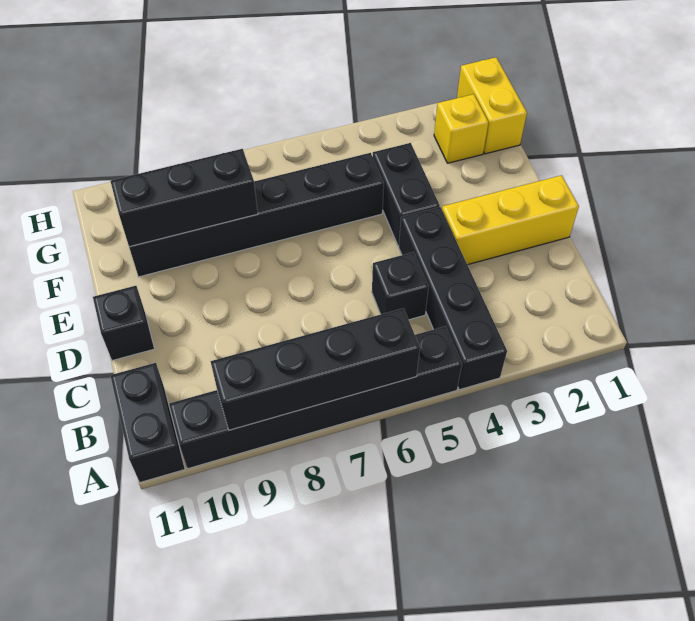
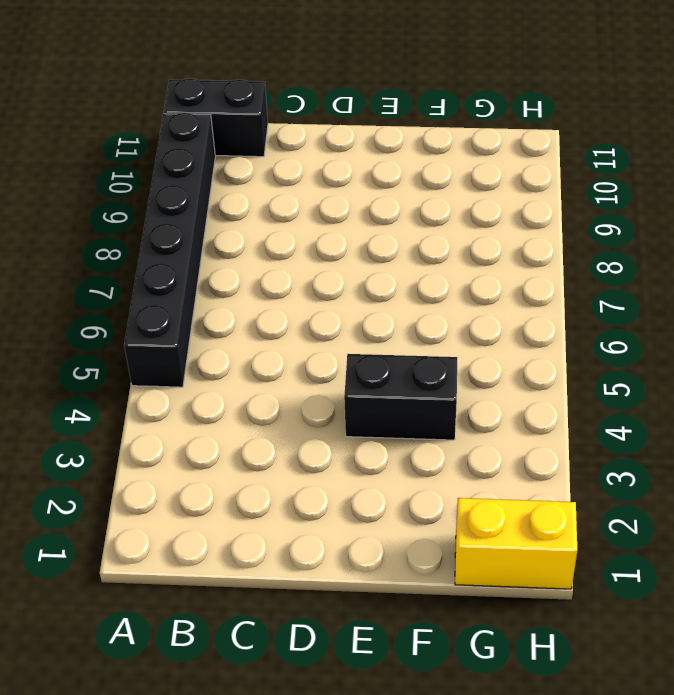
none -> black brick A4:D4 level 1
none -> black brick C5 level 1
none -> yellow brick D1:D3 level 1

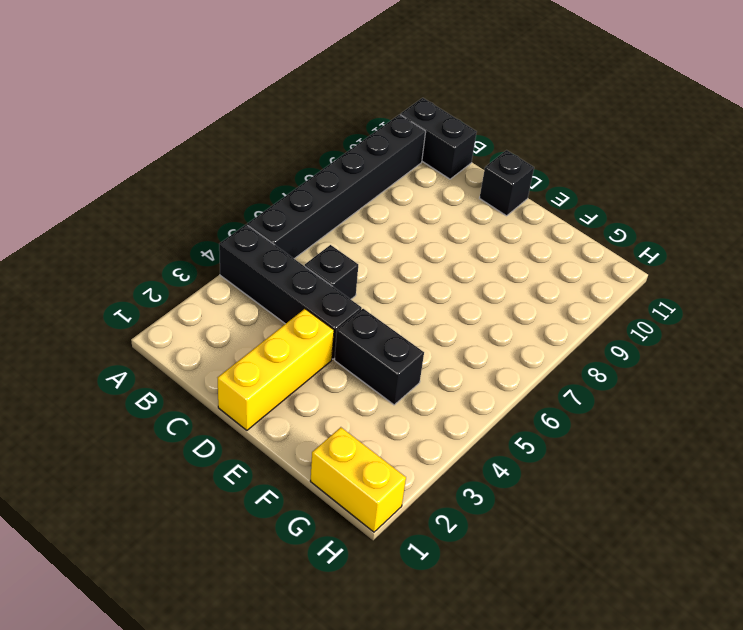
none -> black brick F5:F10 level 1
none -> yellow brick G2 level 1
none -> black brick A6:A9 level 2

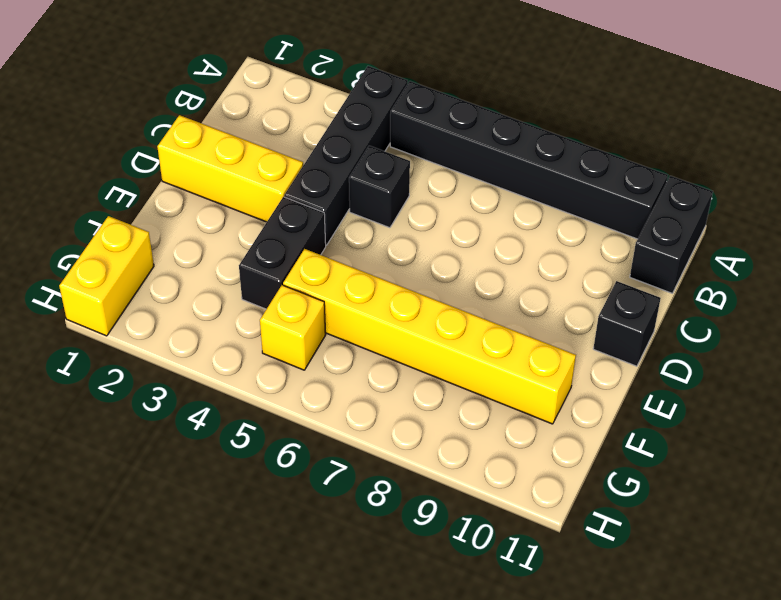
yellow brick F5:F10 level 1 -> black brick F5:F10 level 1
yellow brick G5 level 1 -> yellow brick G2 level 1
none -> black brick A6:A9 level 2
none -> black brick F8:F10 level 2

